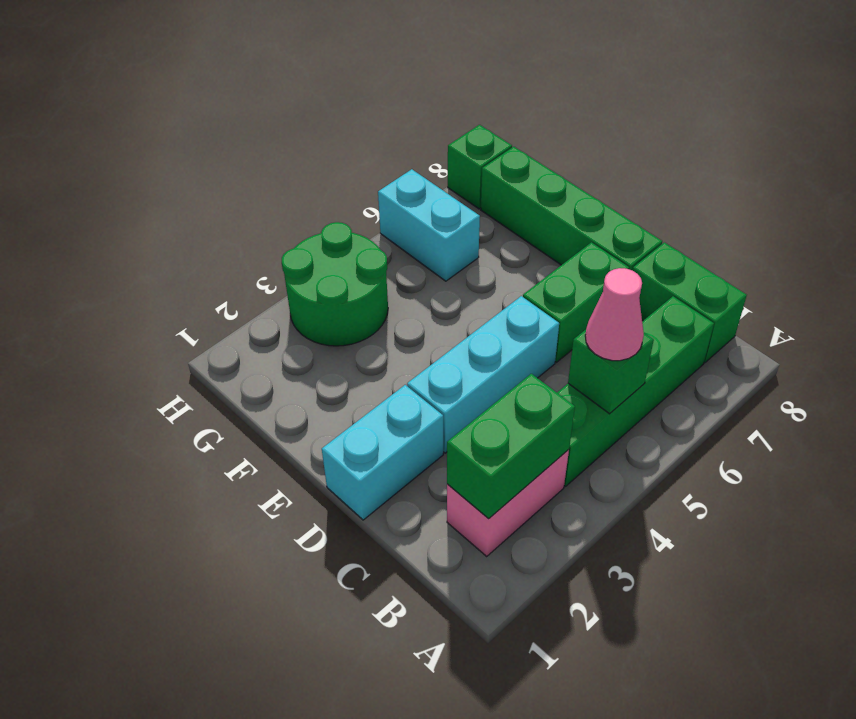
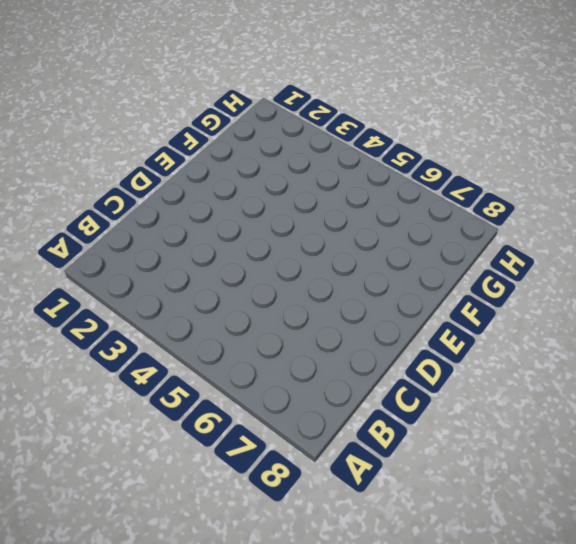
none -> pink brick B2:B3 level 1
none -> green brick B4:B7 level 1
none -> green brick B8:C8 level 1

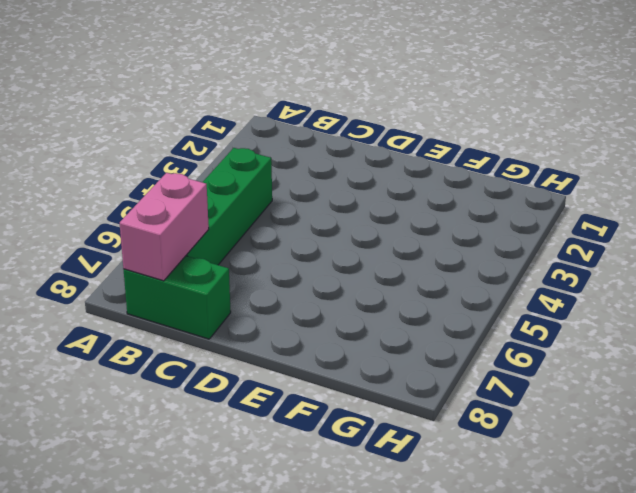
pink brick B7:B8 level 2 -> pink brick B2:B3 level 1
none -> cyan brick D1:D2 level 1
none -> cyan brick D3:D5 level 1
none -> green brick D6:D7 level 1

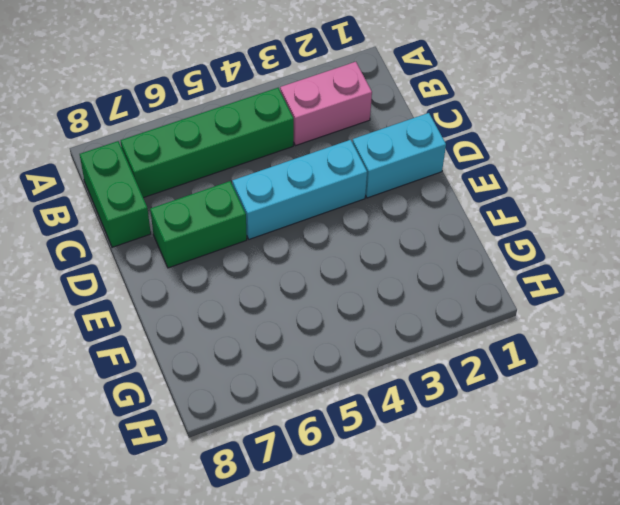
none -> green brick D8:G8 level 1
none -> green round brick G3:H4 level 1
none -> cyan brick G6:H6 level 1

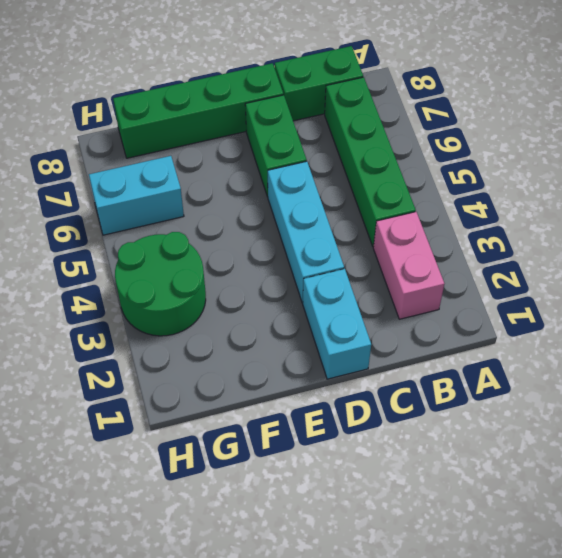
none -> green brick H8 level 1
none -> green brick B2:B3 level 2
none -> green brick B5 level 2

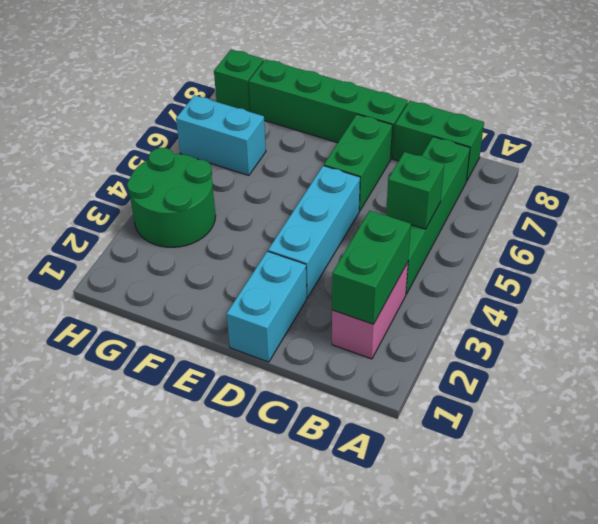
none -> pink cone B5 level 3

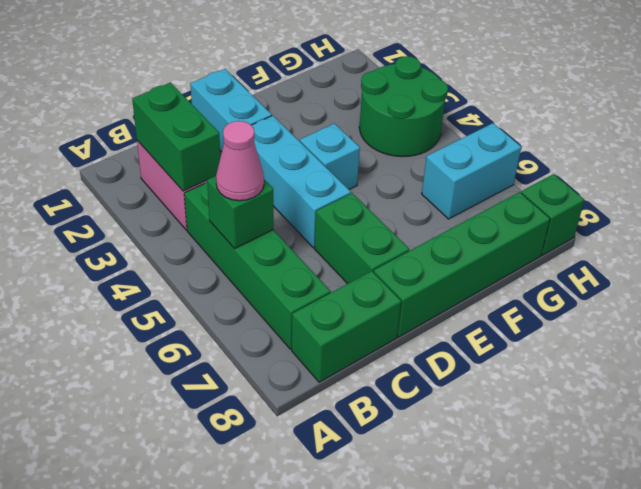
cyan brick E4 level 1 -> none

